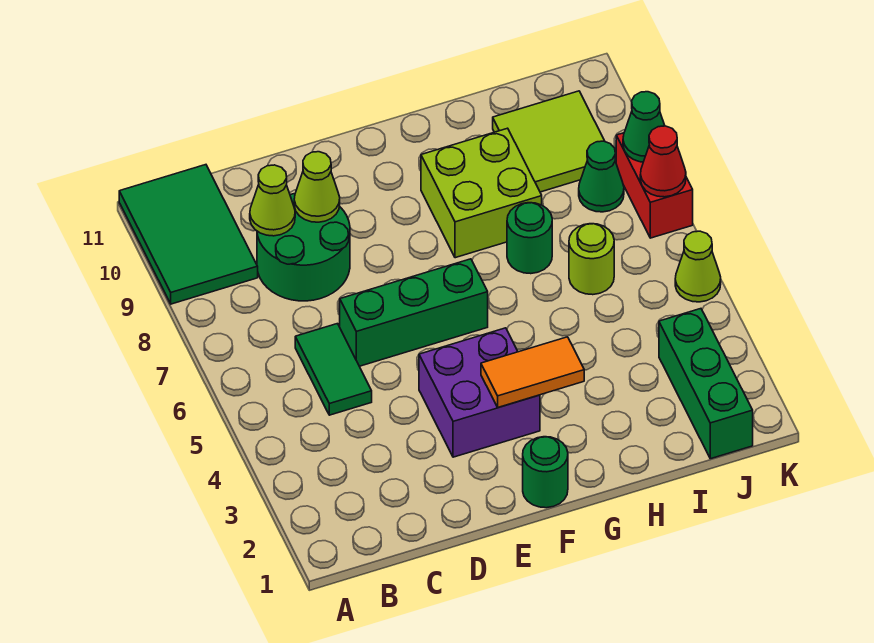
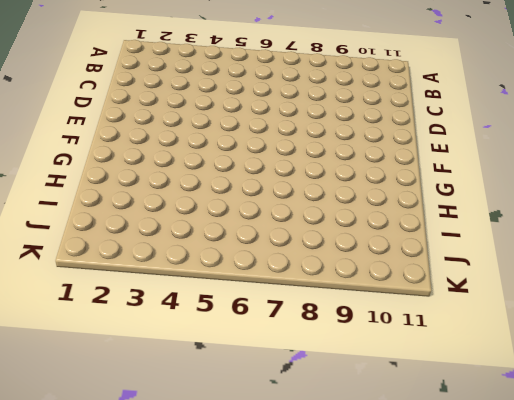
none -> green tile A9:B11 level 1
none -> green tile C5:C6 level 1
none -> green round brick C8:D9 level 1

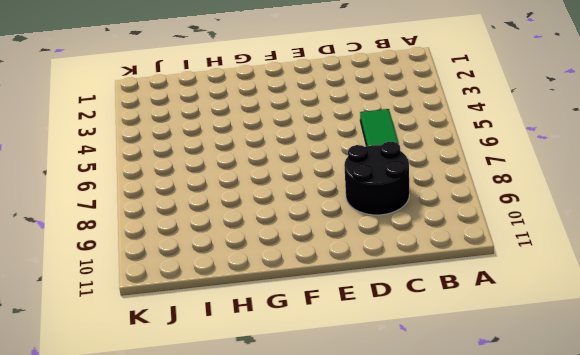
black round brick C8:D9 level 1 -> green round brick C8:D9 level 1
none -> green tile A9:B11 level 1
none -> green brick D6:F6 level 1
none -> purple brick E3:F4 level 1

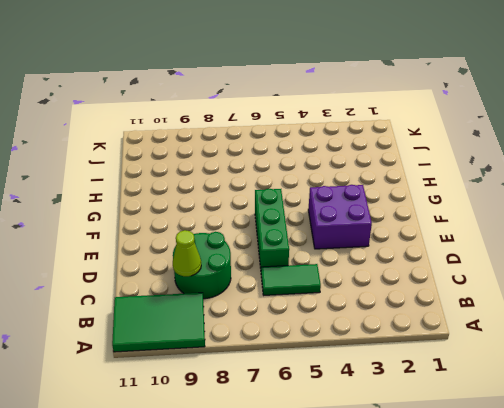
none -> green round brick F1 level 1
none -> lime brick G8:H9 level 1
none -> green round brick H7 level 1

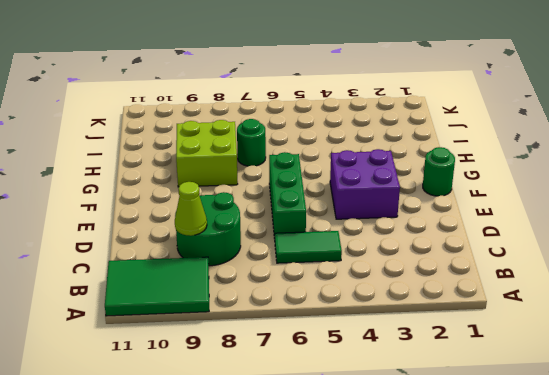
none -> lime round brick I6 level 1
none -> lime tile I9:J10 level 1
none -> green brick J1:J3 level 1

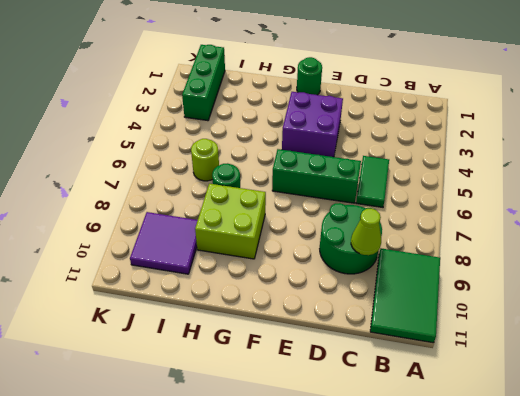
purple tile I9:J10 level 1 -> lime tile I9:J10 level 1
none -> green cone J8 level 1
none -> lime cone K5 level 1
none -> red brick K7:K8 level 1

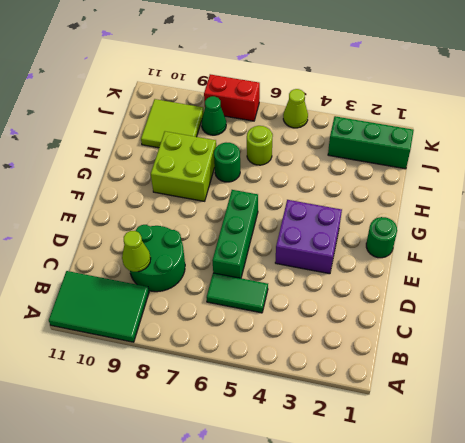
none -> lime cone D9 level 2
none -> orange tile F3:G3 level 2
none -> red cone K7 level 2

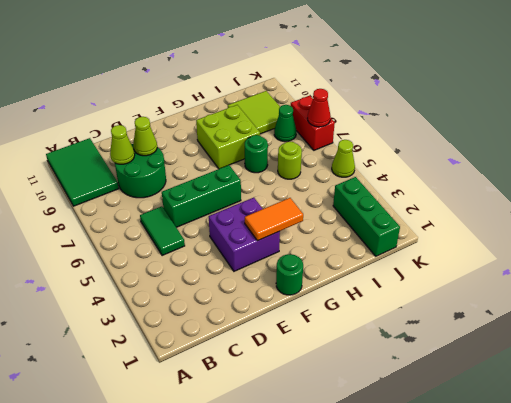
none -> green cone K8 level 2

